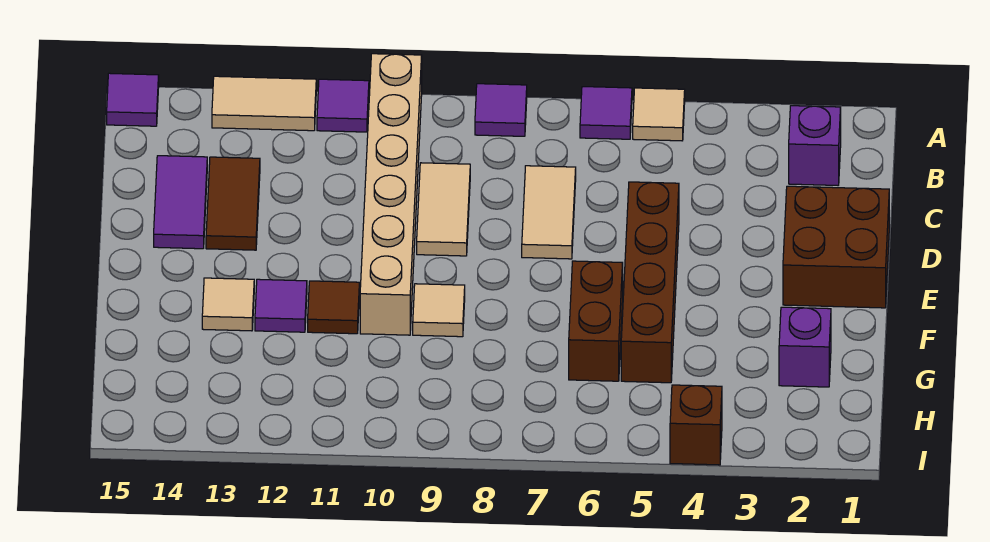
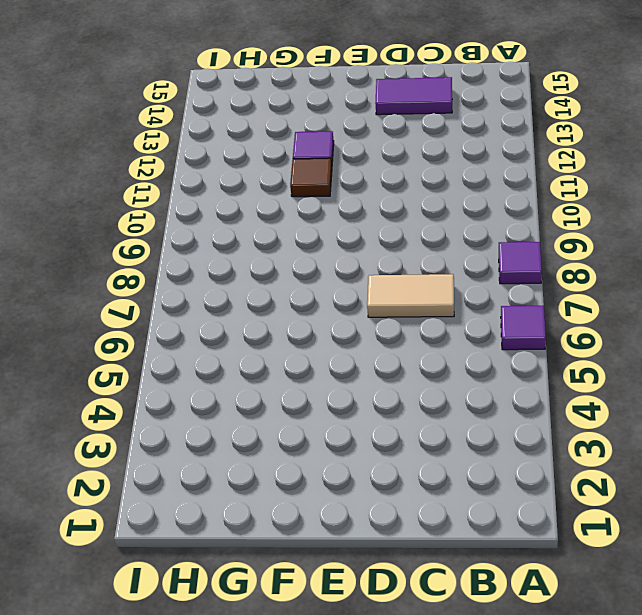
none -> tan tile A5 level 1
none -> tan brick A10:F10 level 1
none -> purple tile A11 level 1

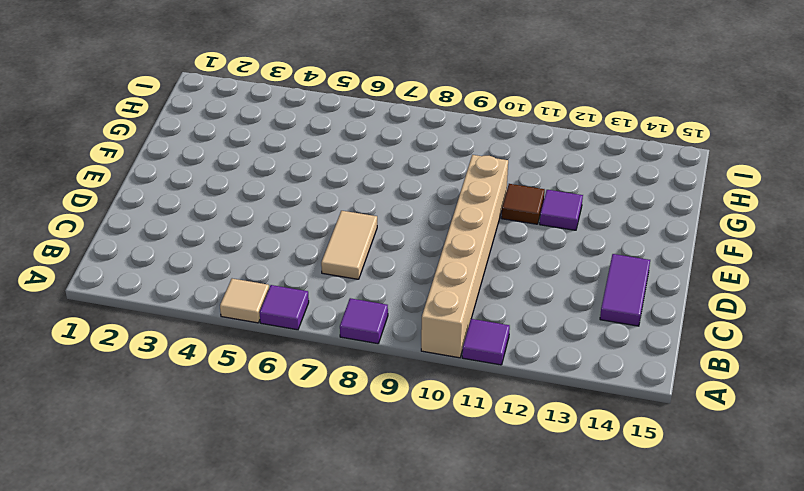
none -> tan tile A12:A13 level 1
none -> purple tile A15 level 1
none -> purple brick B2 level 1

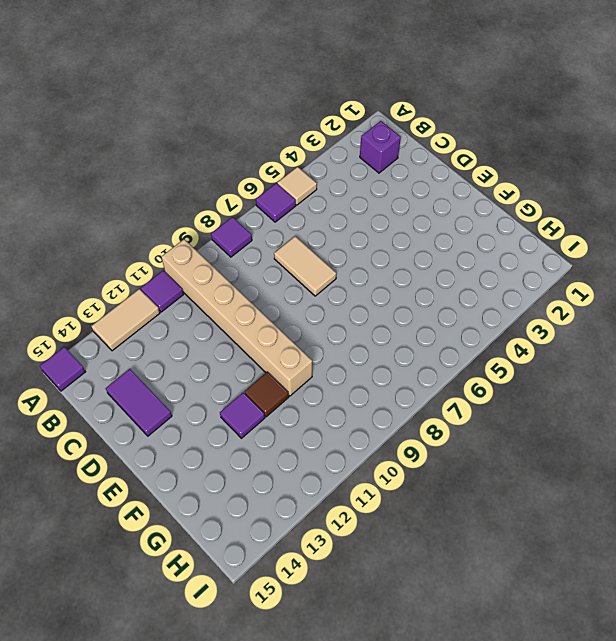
none -> tan tile C9:D9 level 1
none -> brown tile C13:D13 level 1
none -> brown brick D1:E2 level 1

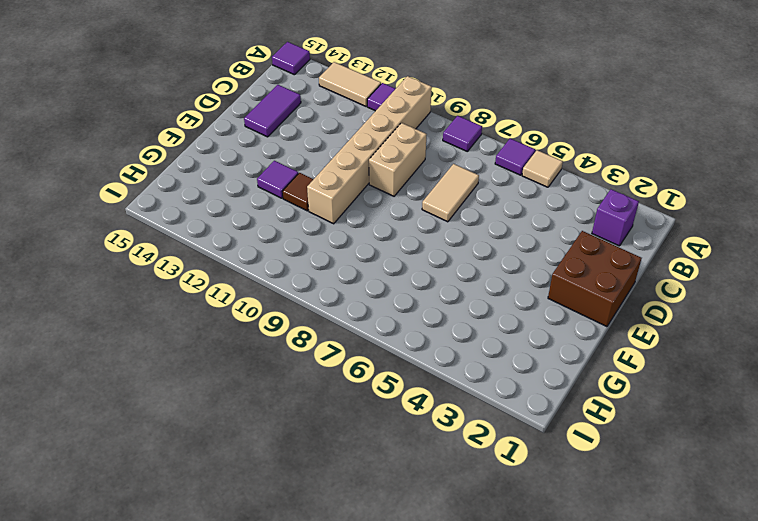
tan brick C9:D9 level 1 -> tan tile C9:D9 level 1
none -> brown tile C13:D13 level 1
none -> brown brick D5:G5 level 1
none -> brown brick F6:G6 level 1

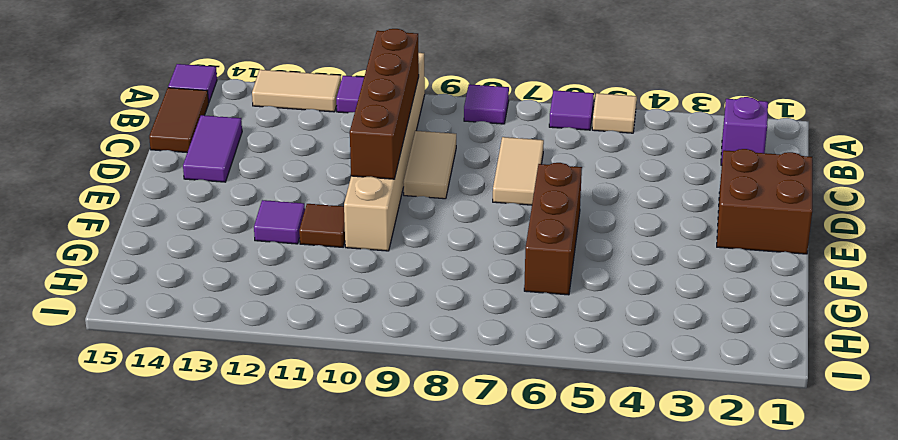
brown brick B10:E10 level 2 -> brown brick D5:G5 level 1
brown tile B15:C15 level 1 -> brown tile C13:D13 level 1
brown brick E6:G6 level 1 -> brown brick F6:G6 level 1
none -> tan tile F9 level 1
none -> tan tile F13 level 1
none -> purple brick G2 level 1

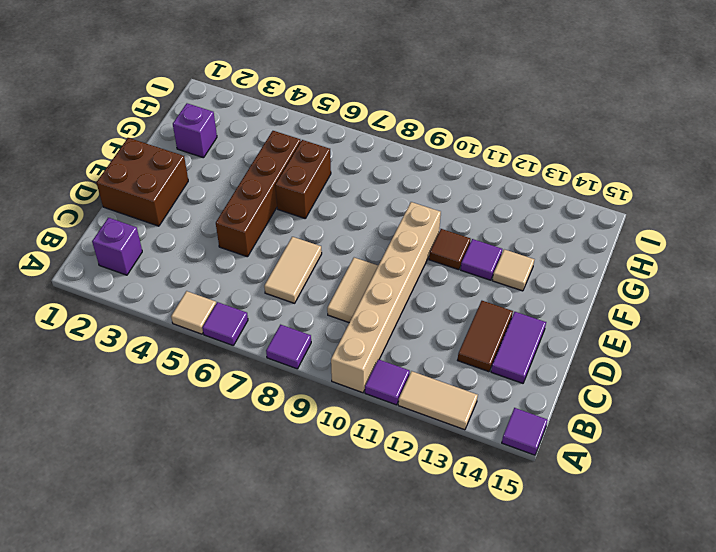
none -> tan tile F9 level 1
none -> brown brick I4 level 1

